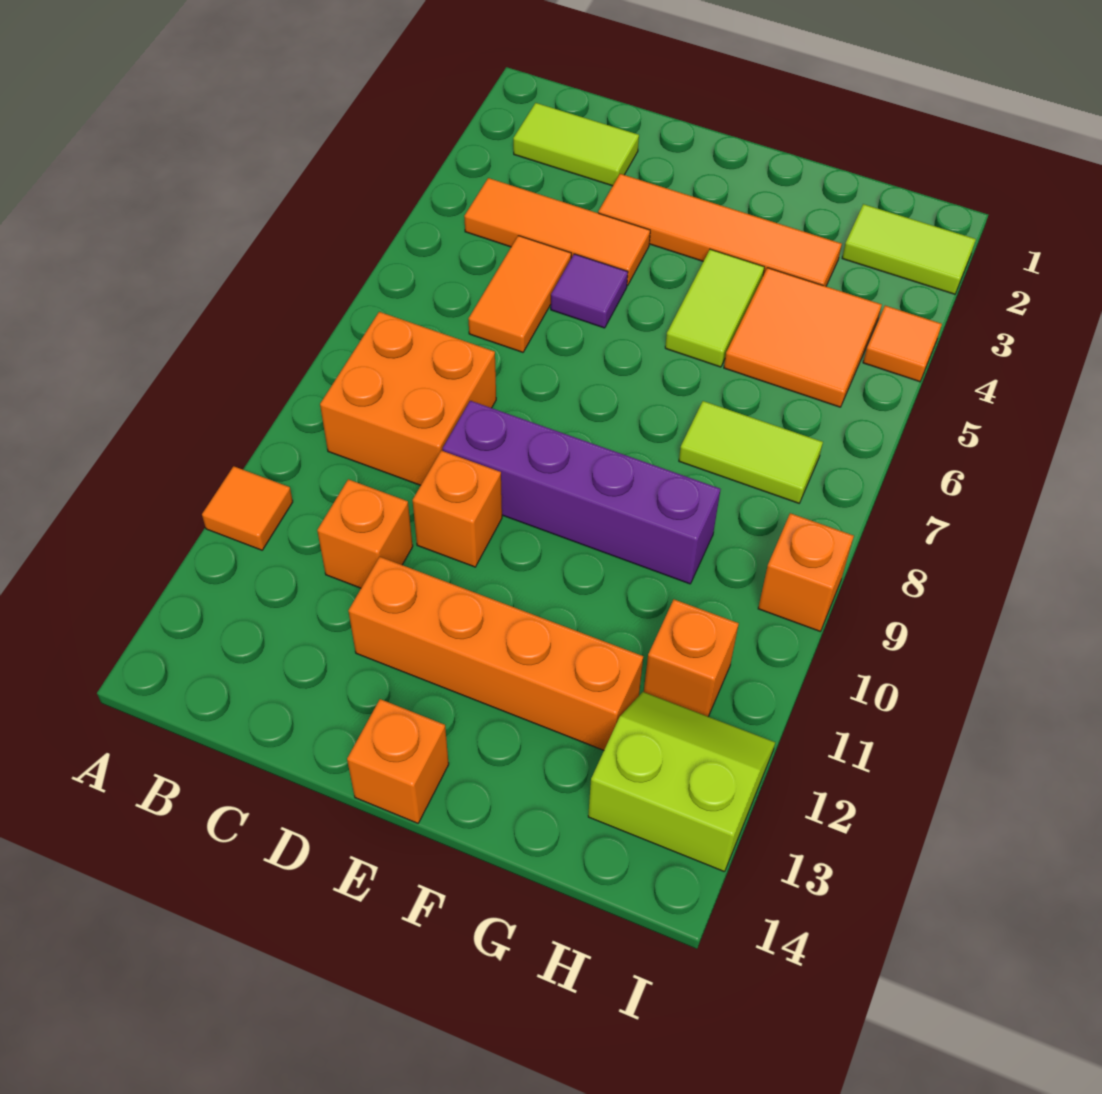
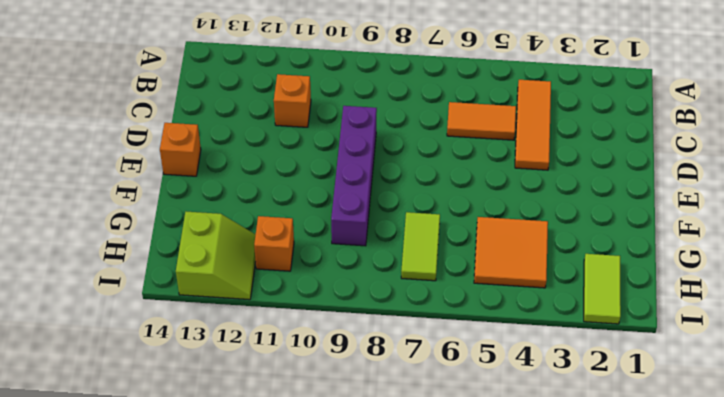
none -> orange tile A11 level 1
none -> lime tile B2:C2 level 1
none -> orange brick B8:C9 level 1

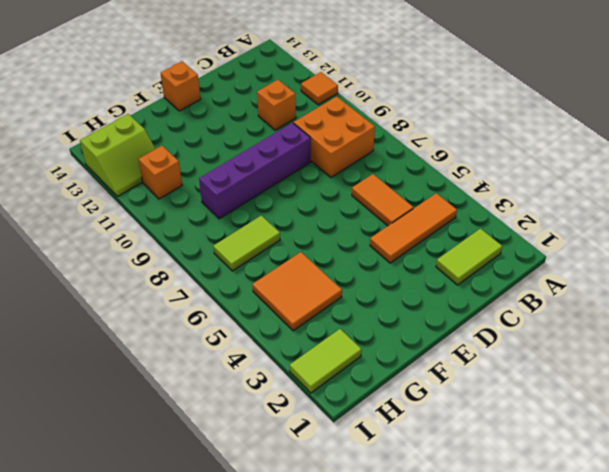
none -> orange tile D3:G3 level 1
none -> purple tile D5 level 1
none -> orange brick D10 level 1

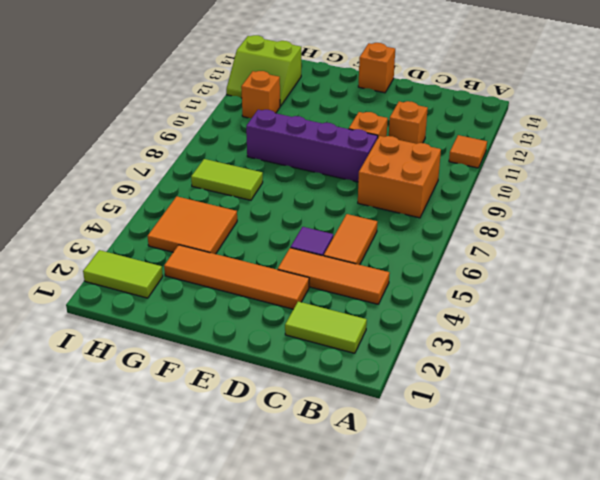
none -> orange brick D12:G12 level 1
none -> lime tile F4:F5 level 1
none -> orange tile I4 level 1

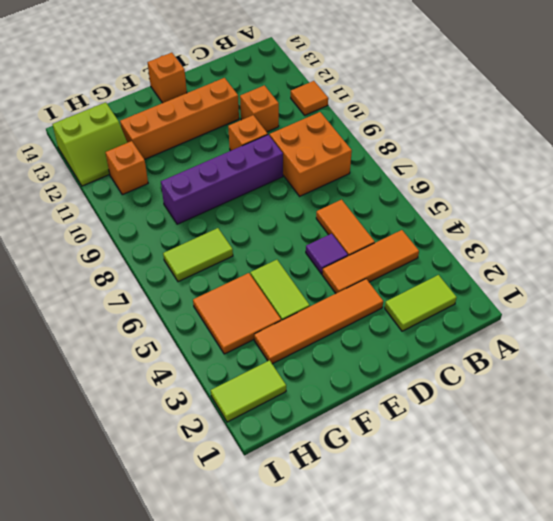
none -> orange tile I4 level 1
none -> orange brick I9 level 1

